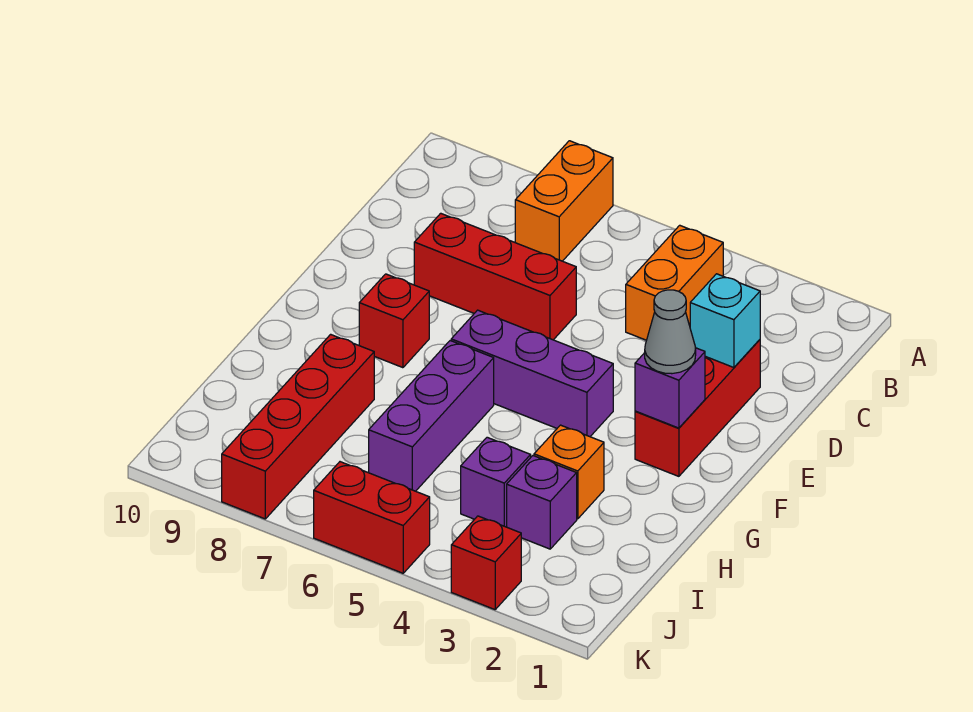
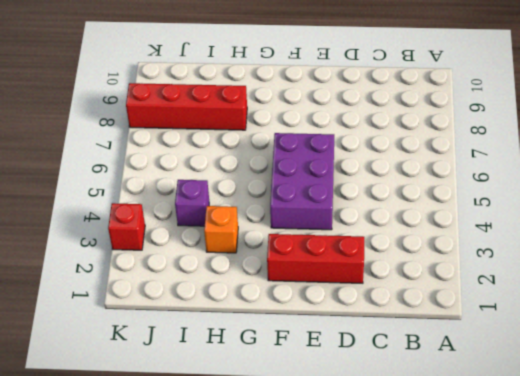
purple brick E4:F6 level 1 -> purple brick F4:F6 level 1
none -> orange brick A7:B7 level 1
none -> orange brick B4:C4 level 1
none -> red brick D6:D8 level 1

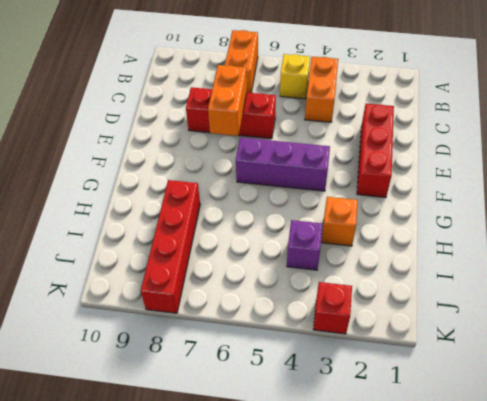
yellow brick B5 level 1 -> none
orange brick D7:E7 level 2 -> none
none -> red brick F8 level 1
none -> purple brick G6:I6 level 1
none -> purple brick I3 level 1

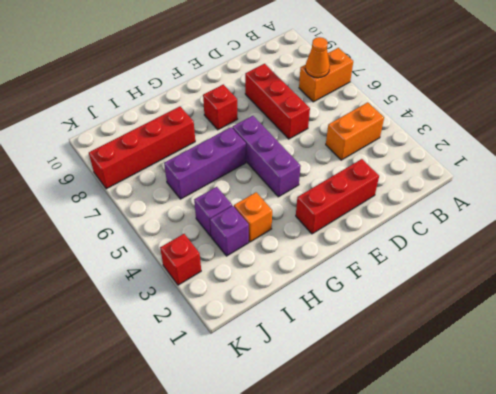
orange cone B7 level 2 -> none
none -> red brick K5:K6 level 1
none -> cyan brick D2 level 2
none -> purple brick F2 level 2

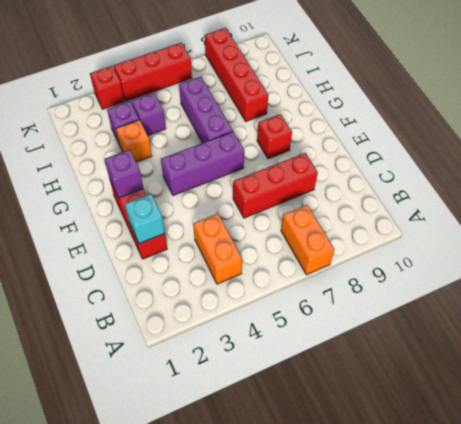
red brick K4:K6 level 1 -> red brick K5:K6 level 1
none -> grey cone F2 level 3

